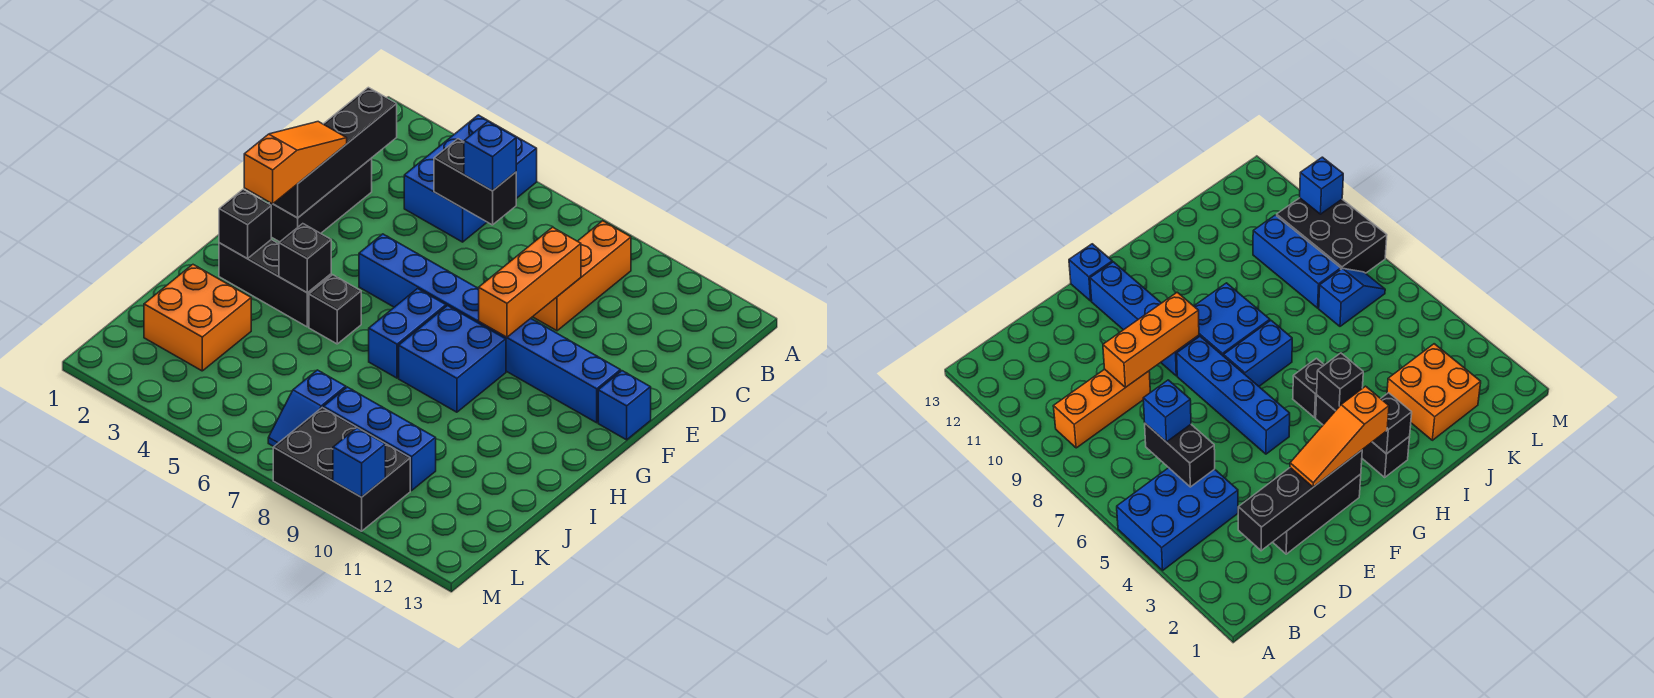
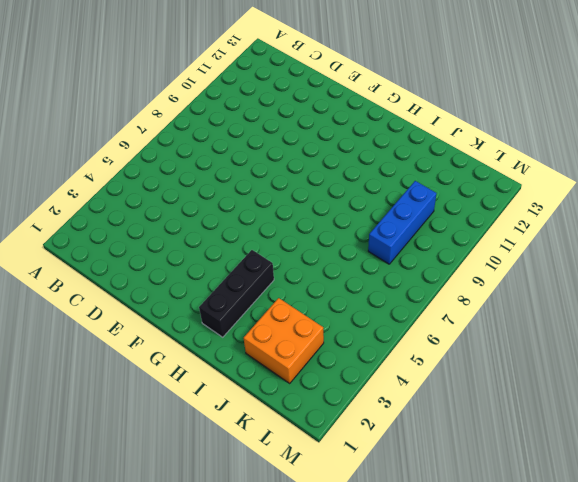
none -> blue brick A4:C5 level 1
none -> orange brick B9:D9 level 1
none -> black brick D2:F2 level 1

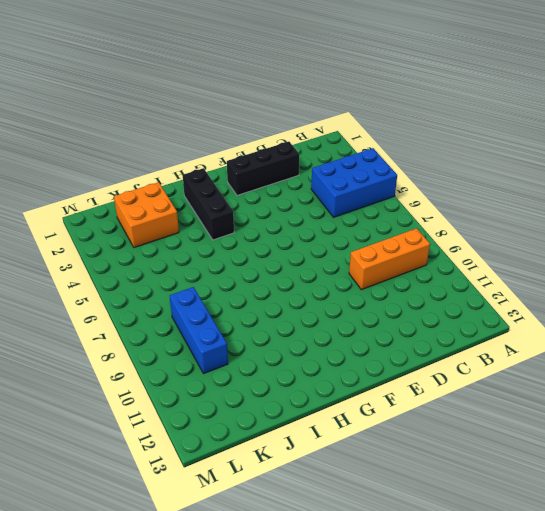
none -> blue brick F5:F8 level 1
none -> blue brick F9:F12 level 1
none -> blue brick F13 level 1

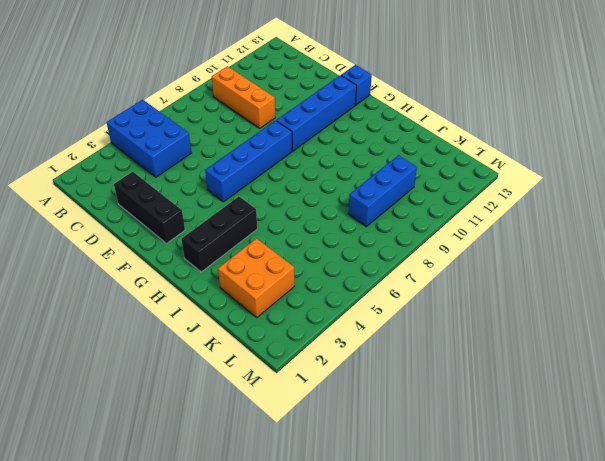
none -> blue brick G7:H7 level 1
none -> blue brick G8:H9 level 1
none -> black brick H5 level 1

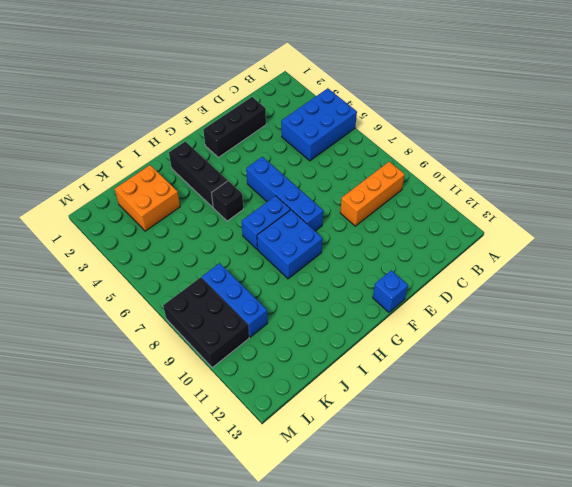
none -> blue brick F9:F12 level 1
none -> blue slope K7:L7 level 1 top K
none -> black brick C2:F2 level 2

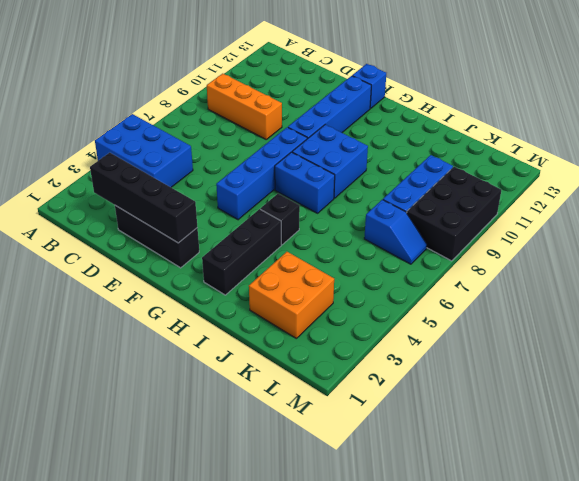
none -> black brick C5:C6 level 2
none -> orange brick D9:F9 level 2
none -> black brick H2 level 2

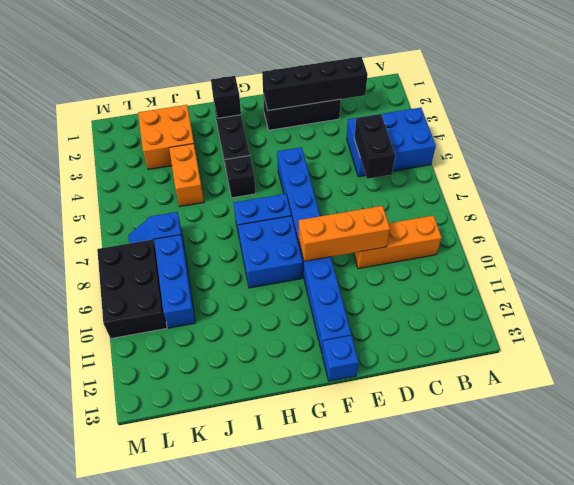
orange brick J4:J5 level 1 -> none
none -> black brick H4 level 2
none -> blue brick M10 level 2
none -> blue brick C6 level 3

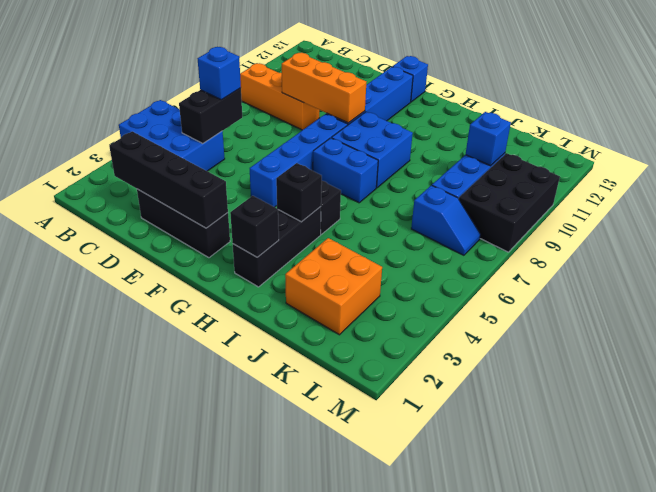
blue brick K10 level 2 -> blue brick M10 level 2
none -> orange slope E2:G2 level 3 top G

